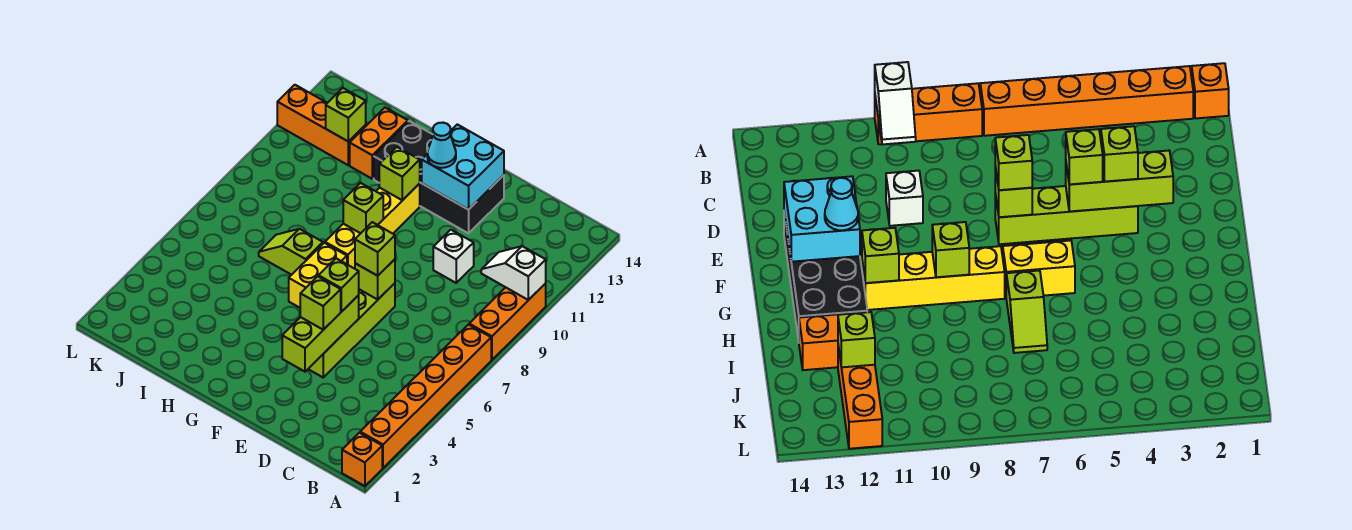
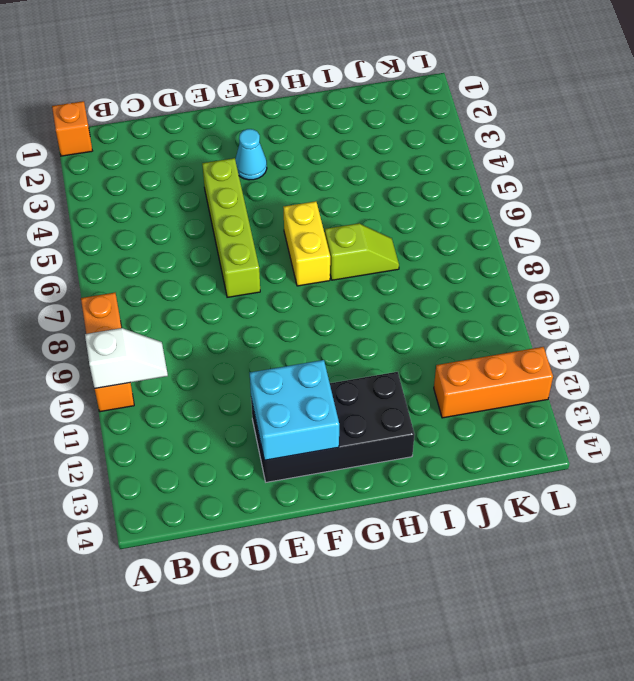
cyan cone F3 level 1 -> cyan cone F12 level 3
none -> orange brick A2:A7 level 1
none -> white brick D10 level 1
none -> yellow brick G8:G11 level 1

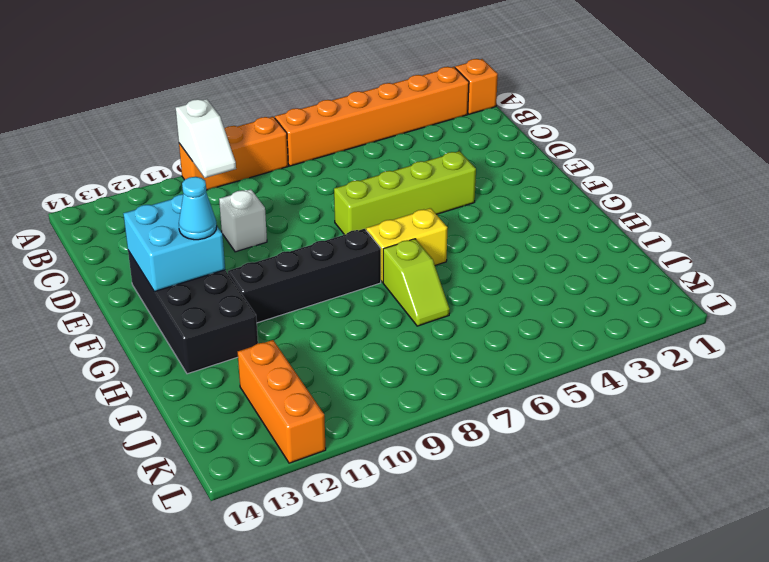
black brick G8:G11 level 1 -> yellow brick G8:G11 level 1
none -> orange brick I12:I13 level 1
none -> lime brick E3:E5 level 2
none -> lime brick E7 level 2

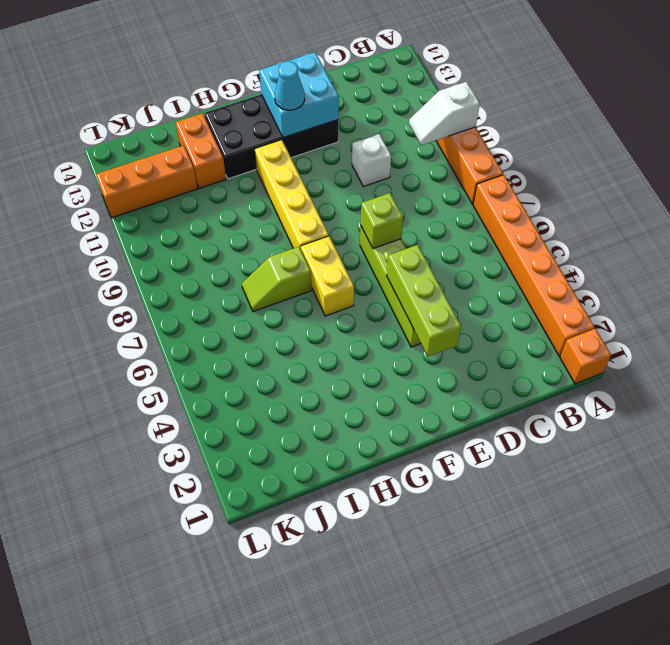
none -> lime brick G9 level 2
none -> lime brick G11 level 2
none -> lime brick J12 level 2

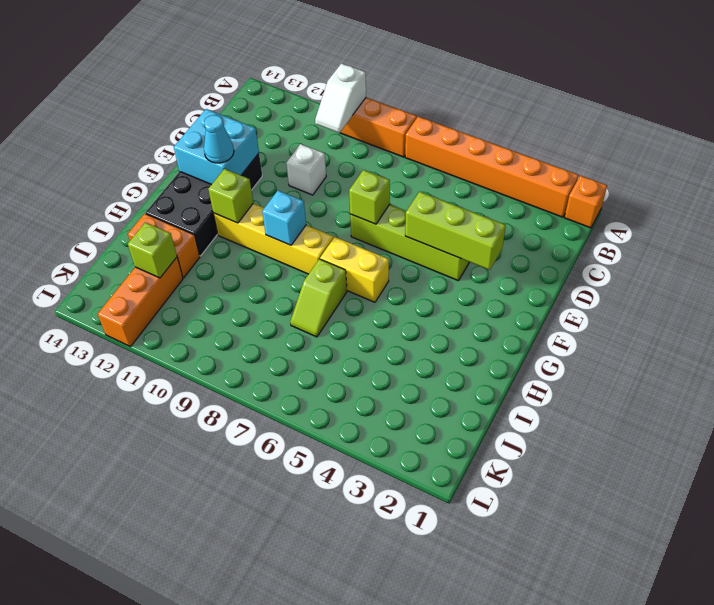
cyan brick G9 level 2 -> lime brick G9 level 2
none -> lime brick E4 level 3
none -> lime brick E5 level 3
none -> lime brick E7 level 3

